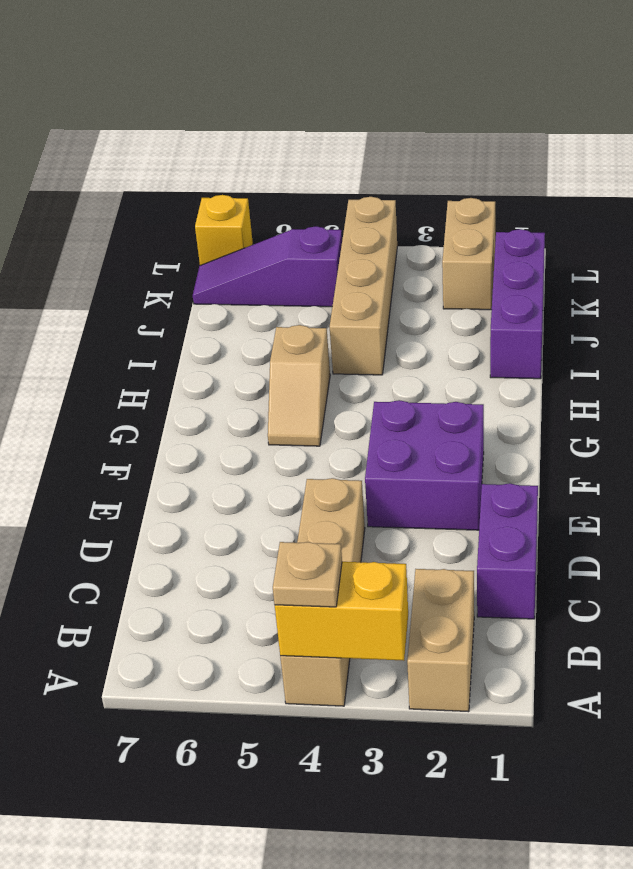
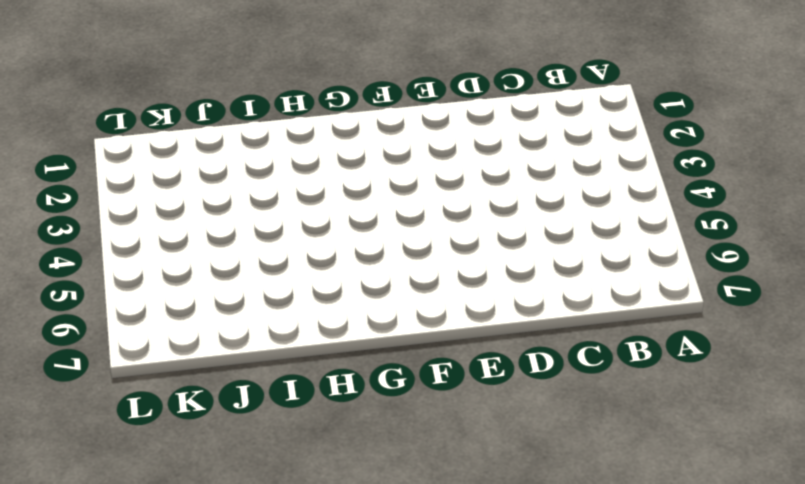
none -> tan brick A2:B2 level 1
none -> tan brick A4:D4 level 1
none -> purple brick C1:D1 level 1

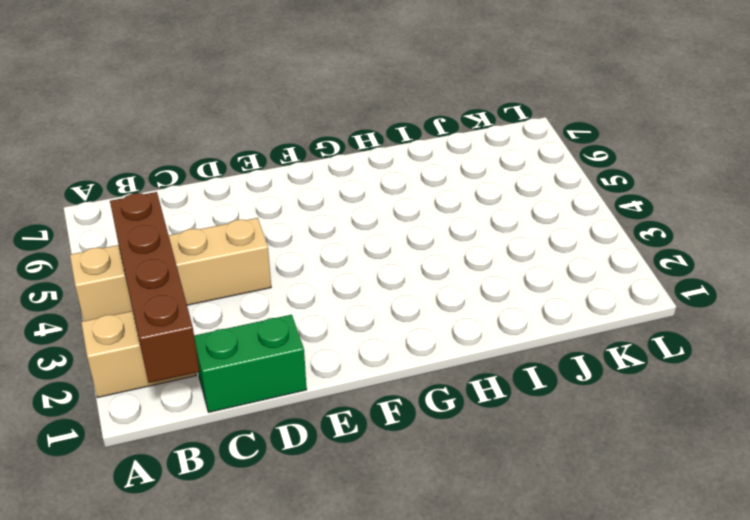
brown brick B1:B4 level 2 -> none
green brick C1:D1 level 1 -> purple brick C1:D1 level 1
none -> purple brick E2:F3 level 1
none -> tan slope G5:H5 level 1 top H
none -> purple brick I1:K1 level 1

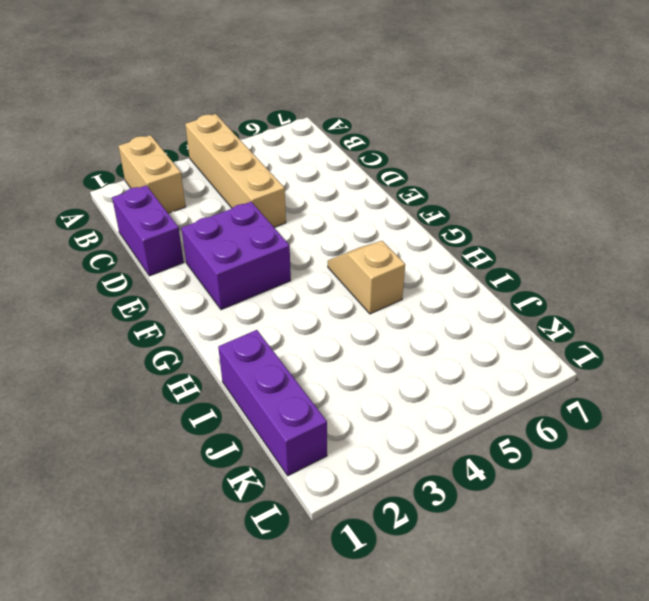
none -> tan brick I4:L4 level 1
none -> tan brick K2:L2 level 1
none -> purple slope K5:K7 level 1 top 5

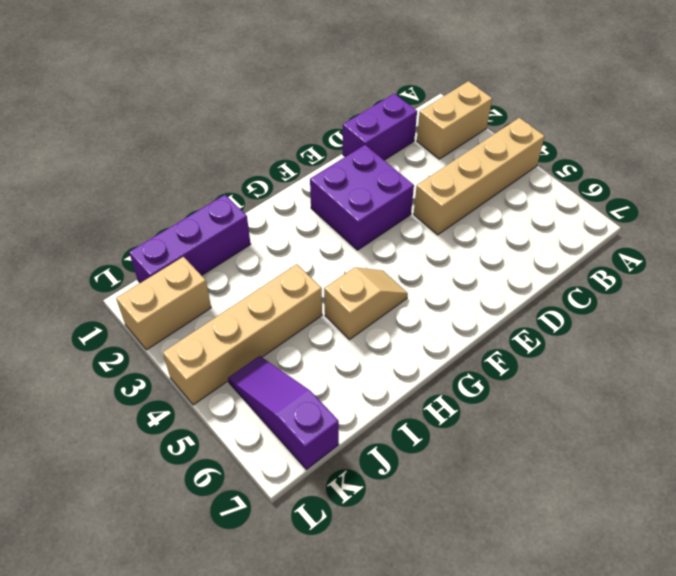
purple slope K5:K7 level 1 top 7 -> purple slope K5:K7 level 1 top 5
none -> yellow brick L7 level 1
none -> yellow brick A3:A4 level 2
none -> tan plate A4 level 3

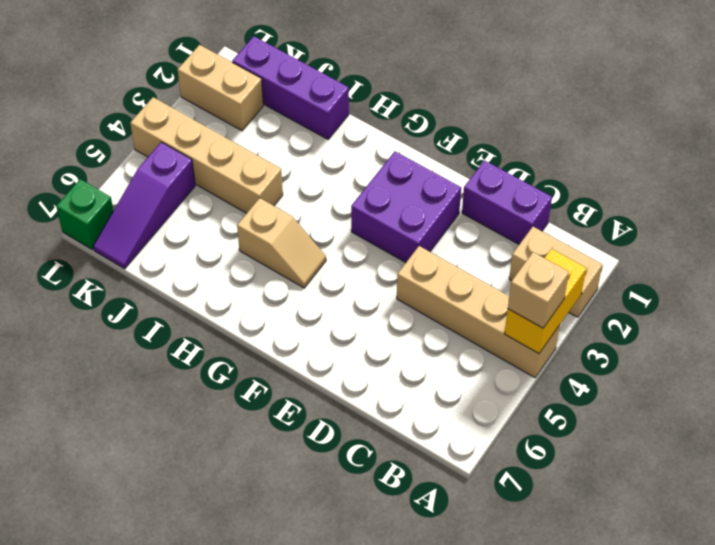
tan brick A4 level 3 -> tan plate A4 level 3
green brick L7 level 1 -> yellow brick L7 level 1

